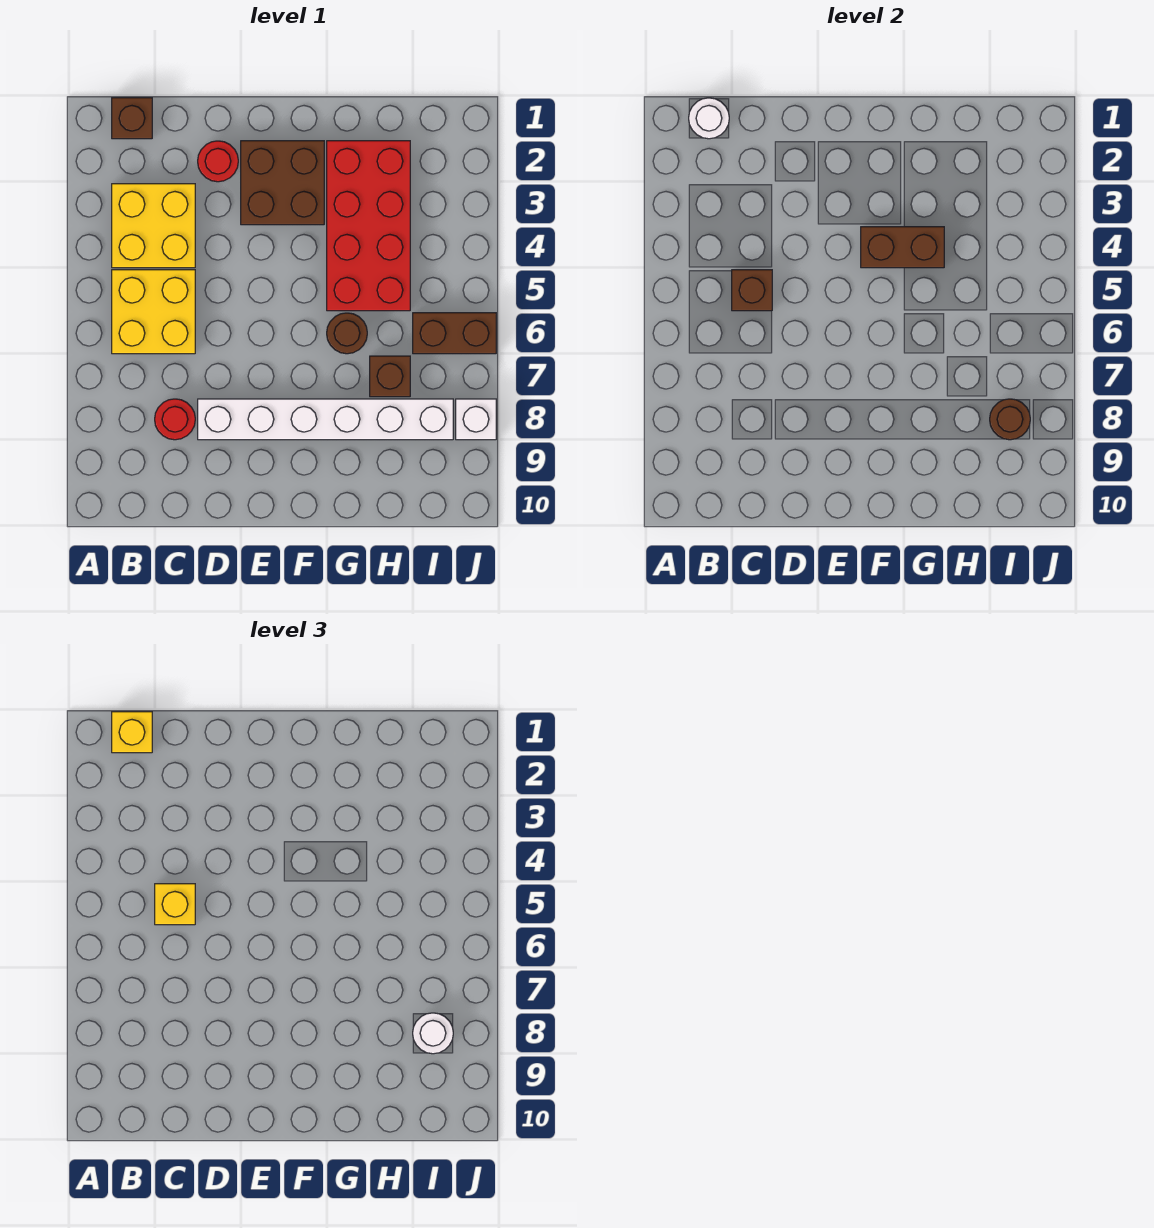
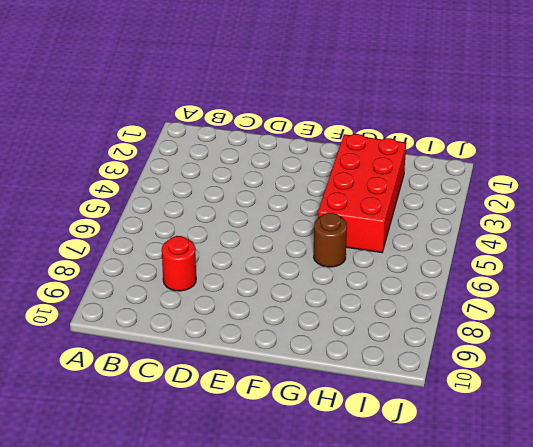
none -> brown brick B1 level 1
none -> yellow brick B3:C4 level 1
none -> yellow brick B5:C6 level 1

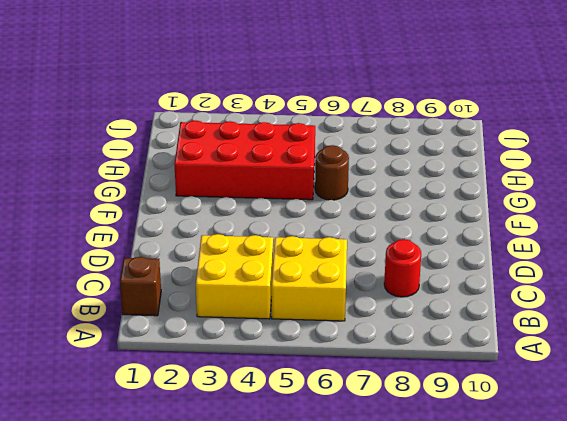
none -> red round brick D2 level 1
none -> white brick D8:I8 level 1
none -> brown brick E2:F3 level 1

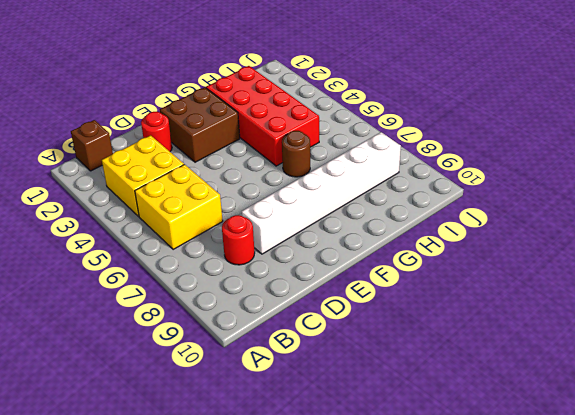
none -> brown brick H7 level 1
none -> brown brick I6:J6 level 1
none -> white brick J8 level 1

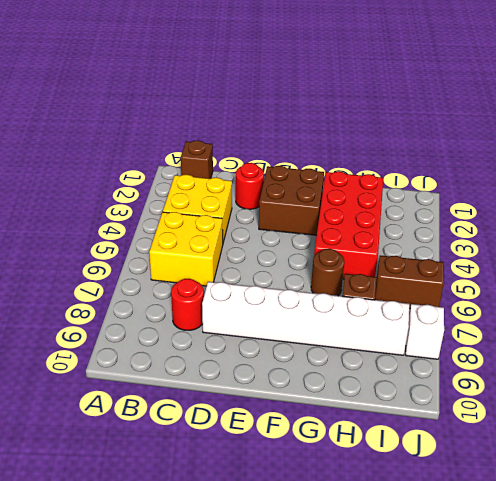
none -> white round brick B1 level 2
none -> brown brick C5 level 2
none -> brown brick F4:G4 level 2

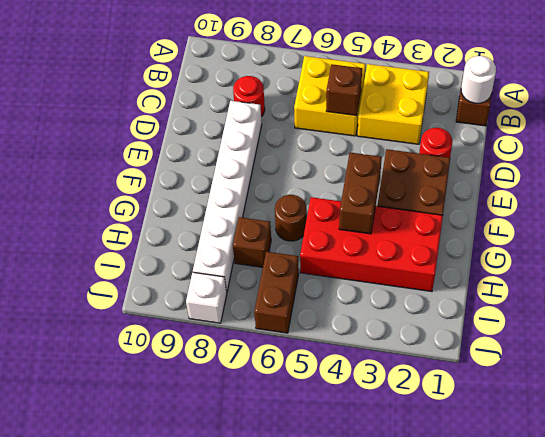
none -> brown round brick I8 level 2
none -> yellow brick B1 level 3
none -> yellow brick C5 level 3

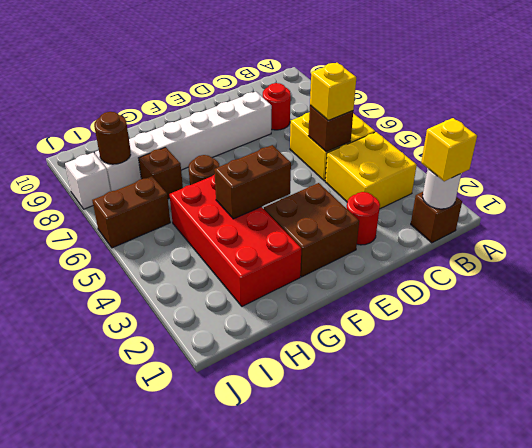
none -> white round brick I8 level 3

